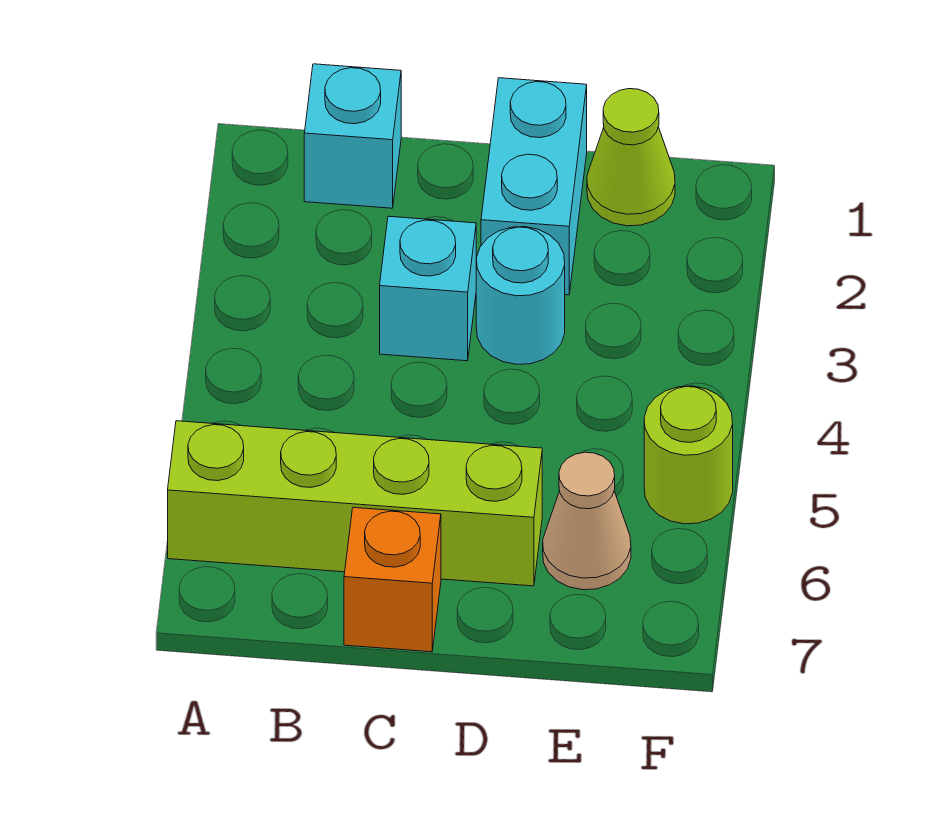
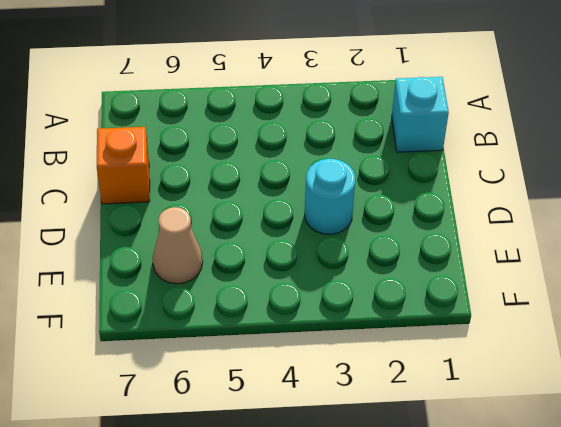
none -> lime brick A6:D6 level 1
none -> cyan brick C3 level 1

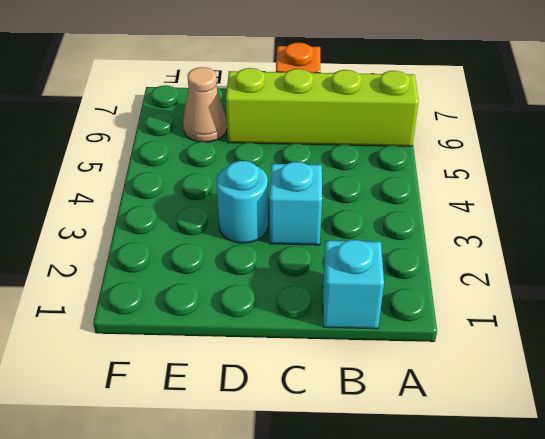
none -> cyan brick D1:D2 level 1
none -> lime cone E1 level 1

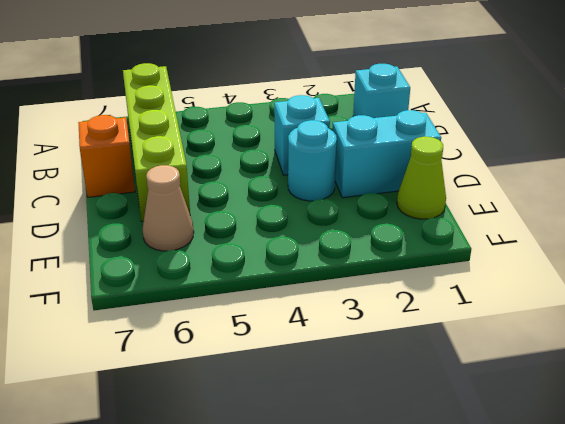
none -> lime round brick F5 level 1

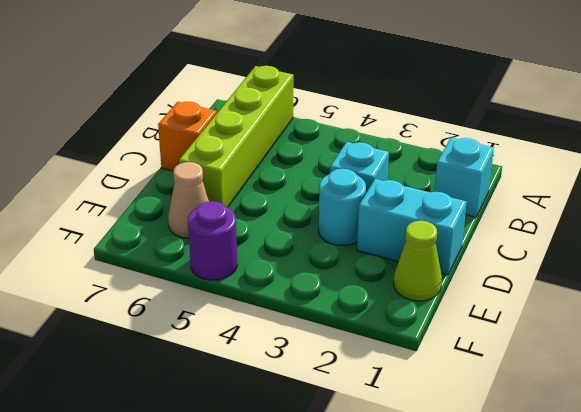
purple round brick F5 level 1 -> lime round brick F5 level 1

